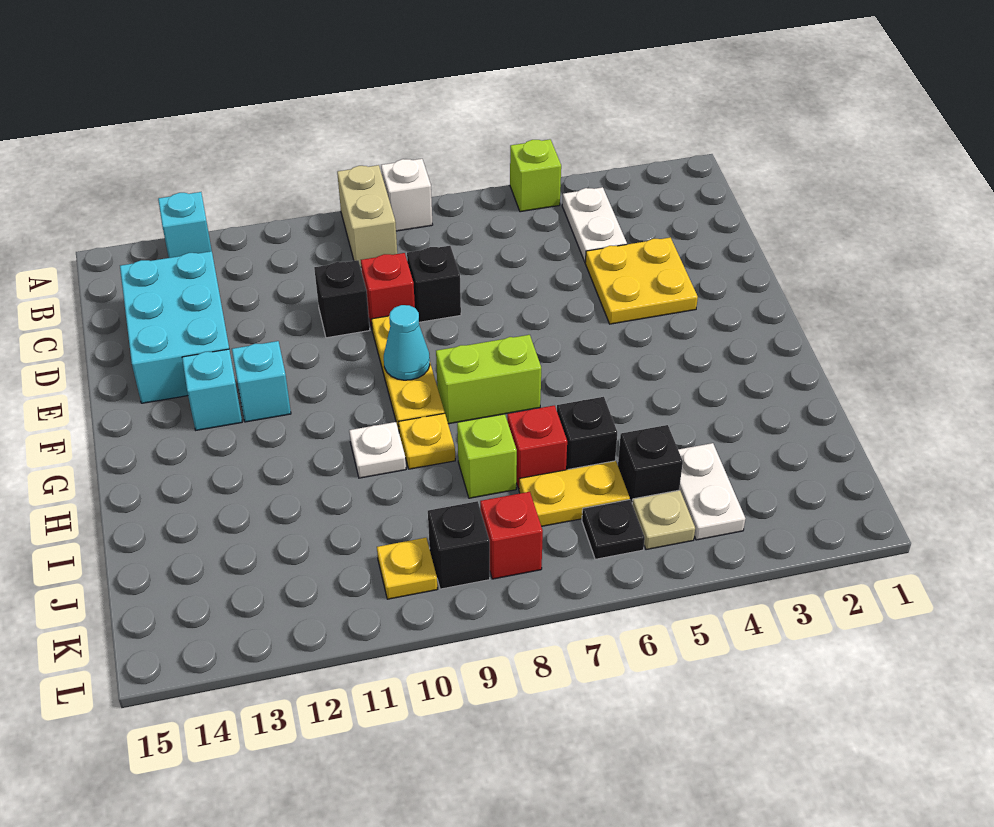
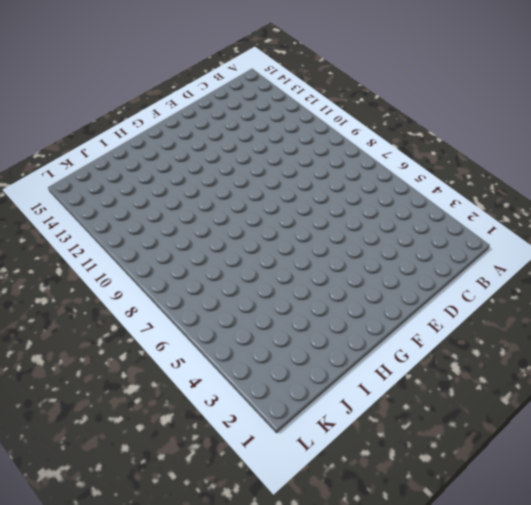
none -> lime brick A5 level 1
none -> white brick A8 level 1
none -> tan brick A9:B9 level 1

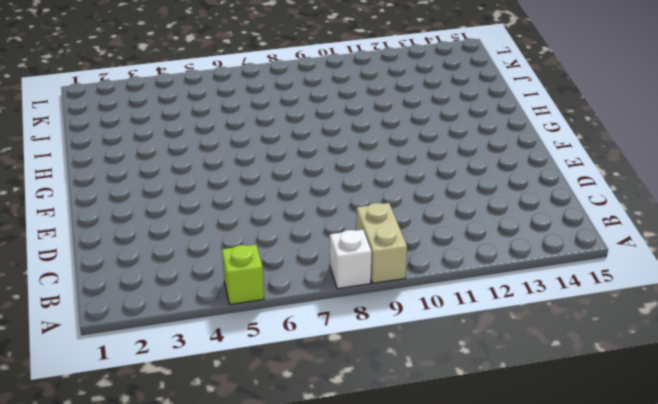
none -> cyan brick A13 level 1
none -> white plate B4:C4 level 1
none -> cyan brick C13:E14 level 1

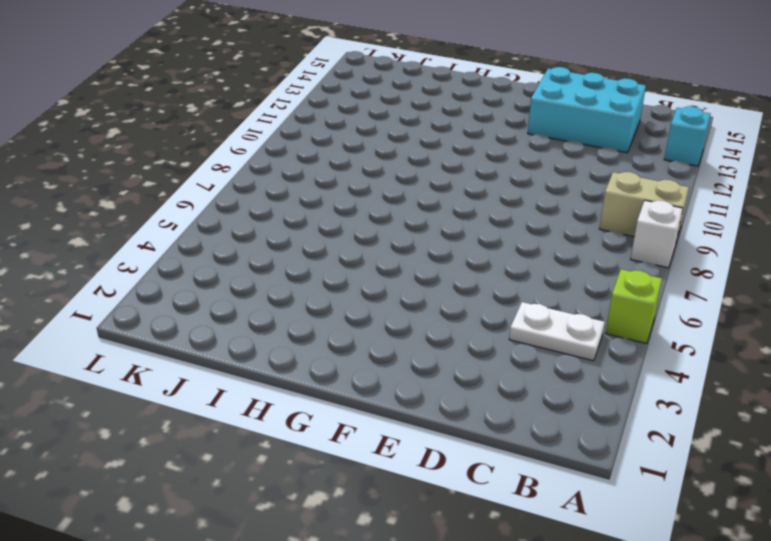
none -> yellow plate D3:E4 level 1
none -> black brick D8 level 1
none -> red brick D9 level 1

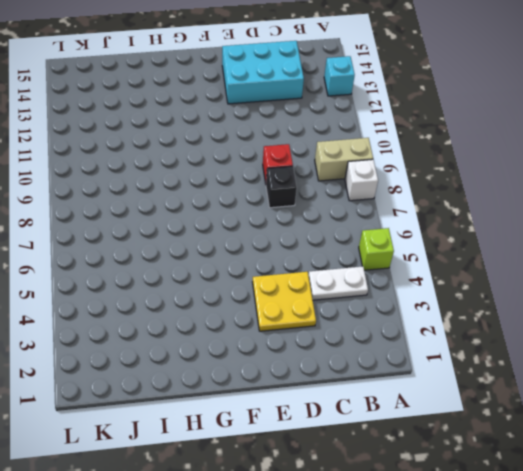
none -> black brick D10 level 1
none -> yellow plate E9:G9 level 1
none -> cyan brick F12 level 1

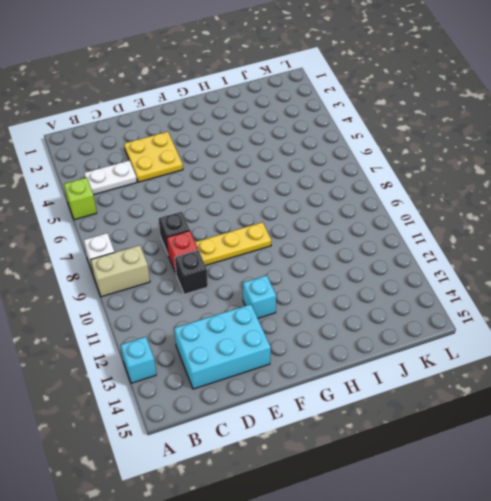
none -> cyan brick F13 level 1
none -> lime brick G7:G8 level 1
none -> yellow plate H9 level 1

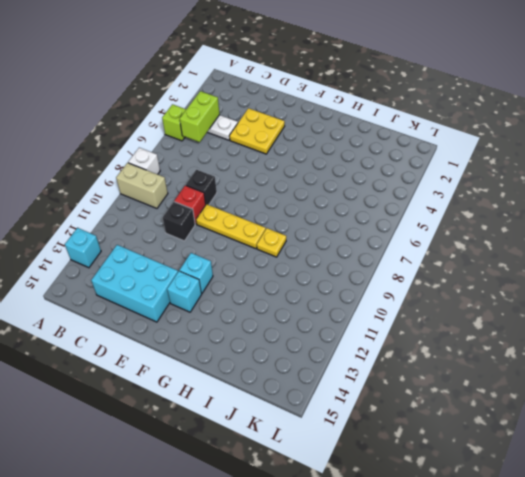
lime brick B4:B5 level 2 -> lime brick G7:G8 level 1
none -> white plate H10 level 1
none -> black brick I6 level 1
none -> red brick I7 level 1

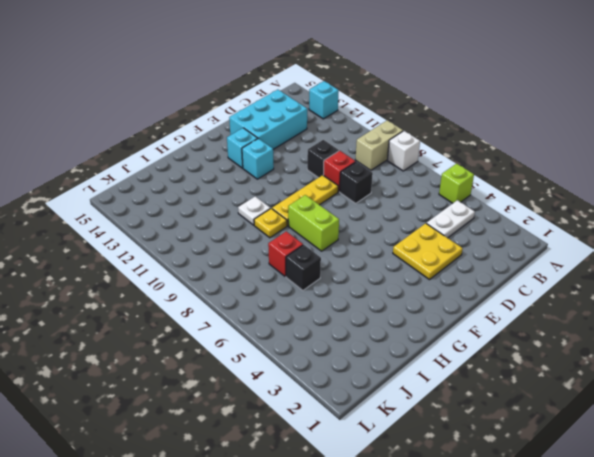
none -> lime brick I8 level 1
none -> white plate J4:K4 level 1
none -> black brick J5 level 1

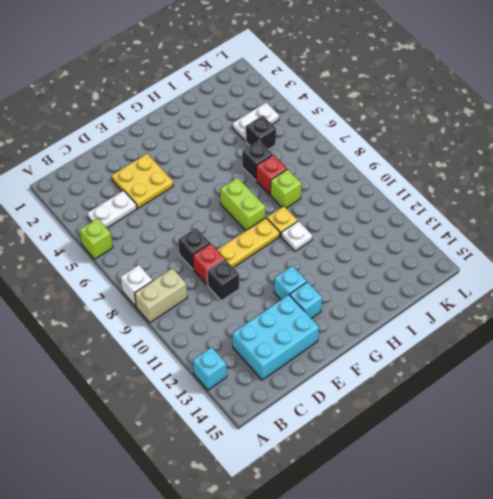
none -> yellow plate J6:J7 level 1
none -> tan plate K5 level 1
none -> black plate K6 level 1

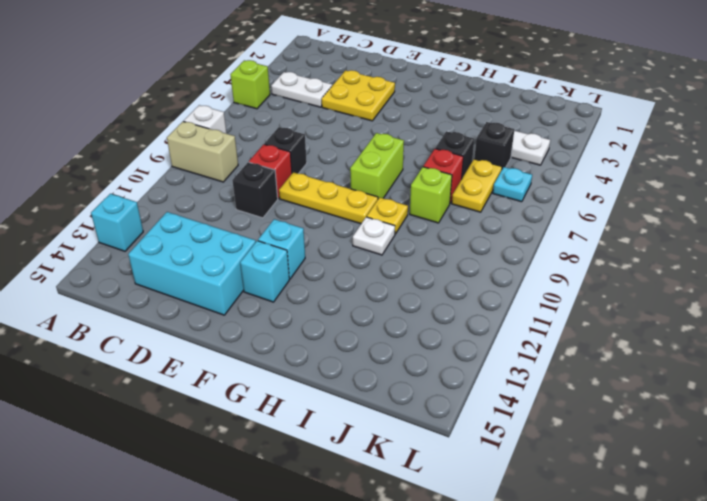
cyan plate K6 level 1 -> black plate K6 level 1
none -> tan plate K5 level 1
none -> red brick K8 level 1
none -> black brick K9 level 1

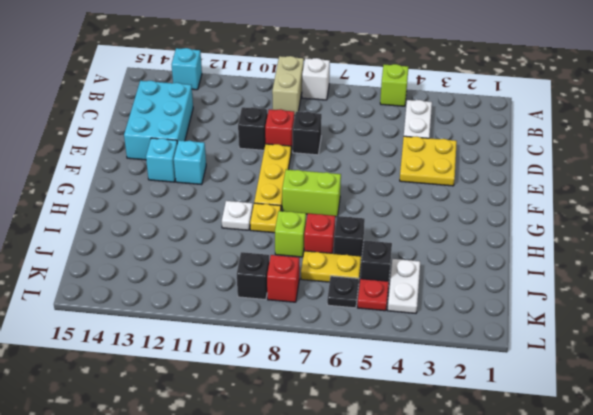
red plate K5 level 1 -> tan plate K5 level 1
none -> yellow plate K10 level 1
none -> cyan cone F9 level 2

